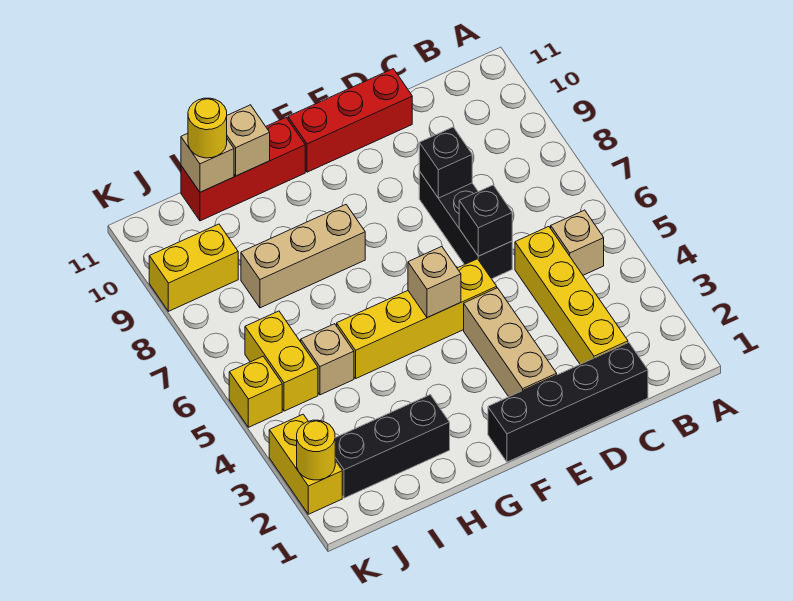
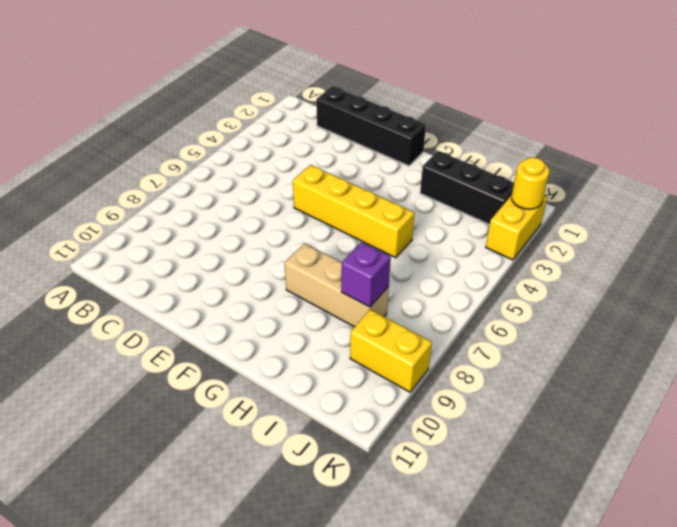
purple brick I8 level 2 -> none
none -> tan brick B5 level 1
none -> yellow brick C2:C5 level 1
none -> black brick D6:D8 level 1

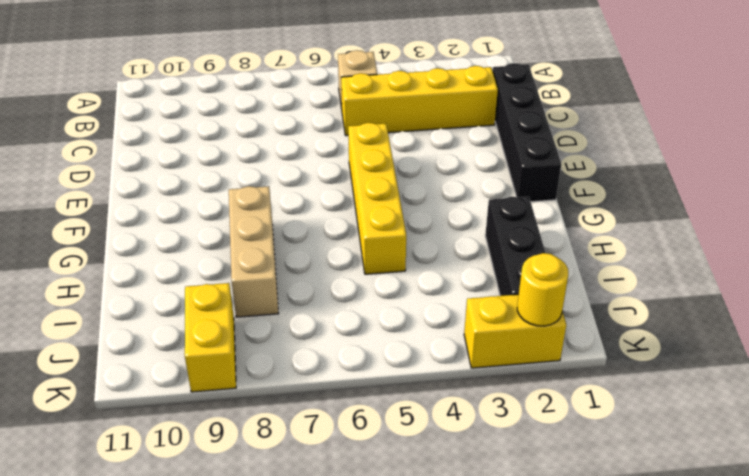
none -> black brick D6:D8 level 1
none -> red brick D11:F11 level 1
none -> tan brick E2:E4 level 1

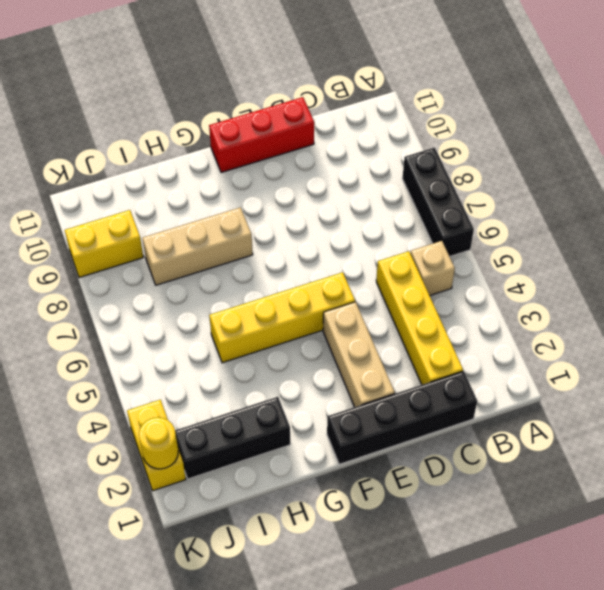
black brick A6:A8 level 1 -> black brick D6:D8 level 1
none -> red brick G11:I11 level 1
none -> tan brick I5 level 1
none -> yellow brick J5:J6 level 1

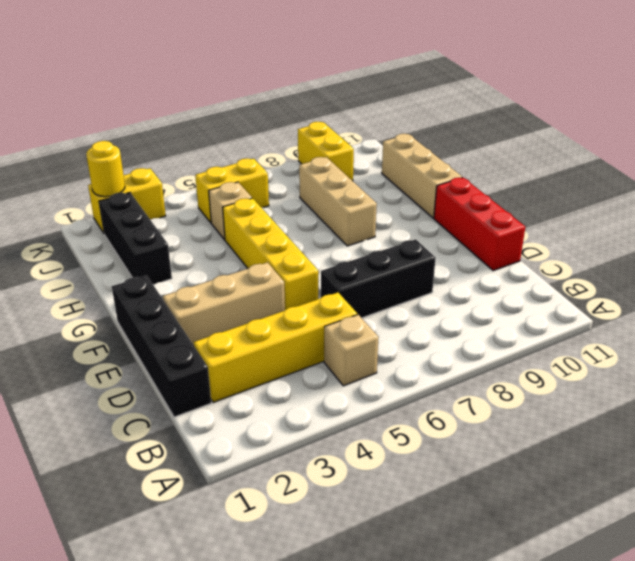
tan brick G11:I11 level 1 -> red brick G11:I11 level 1
none -> yellow brick K5 level 1
none -> black brick D6 level 2
none -> black brick D8 level 2

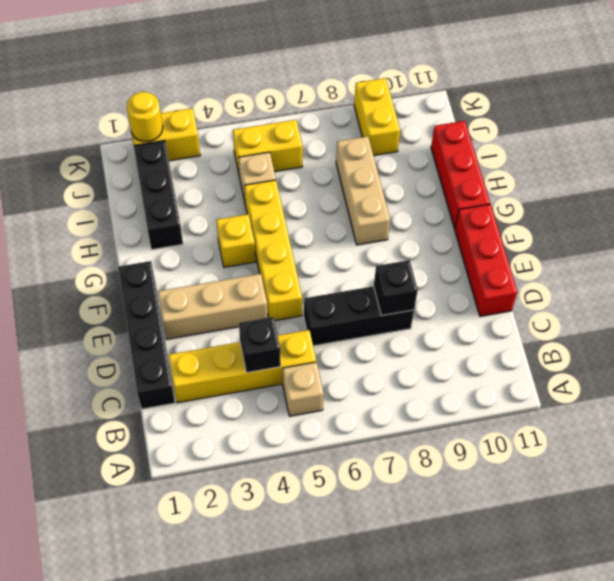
black brick C4 level 2 -> black brick D6 level 2
yellow brick G4 level 1 -> yellow brick K5 level 1
none -> tan brick F5 level 2
none -> tan brick H11 level 2
none -> tan brick I11 level 2

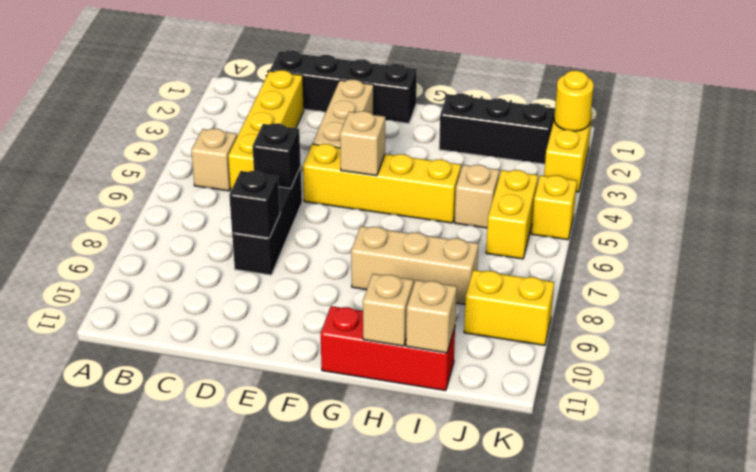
none -> red brick D11:F11 level 1
none -> yellow round brick I11 level 3

